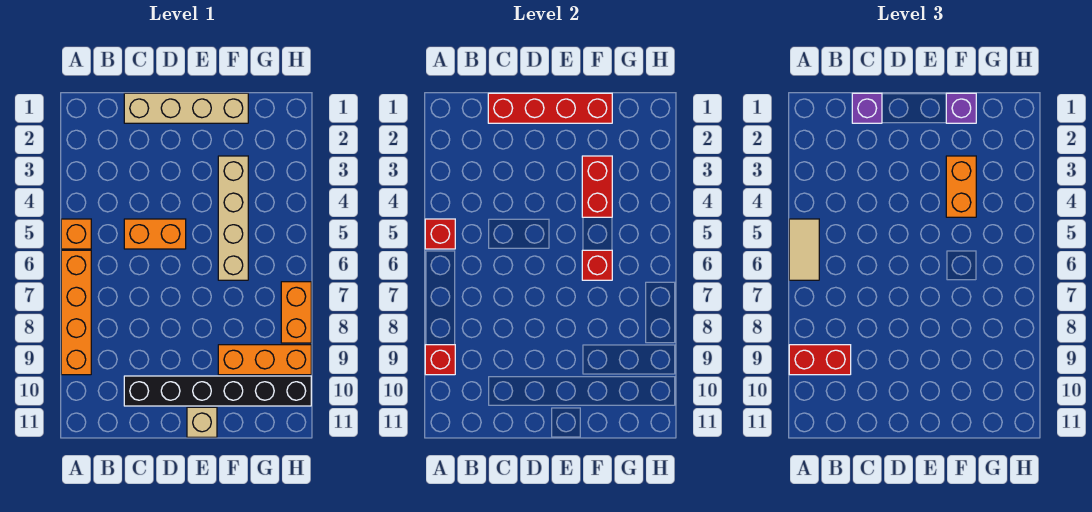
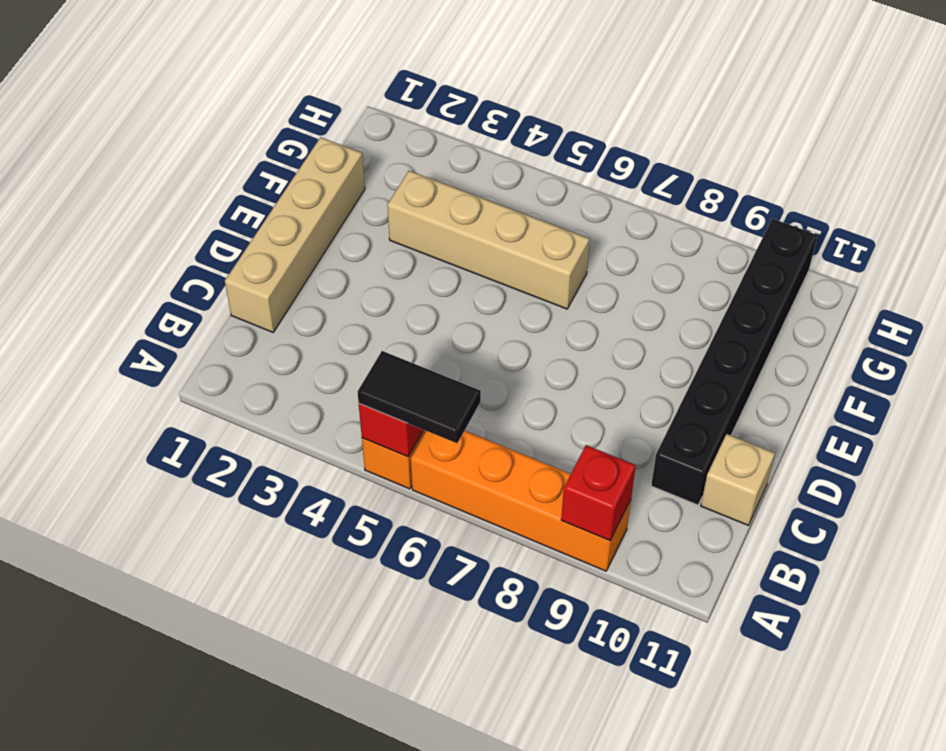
black tile A5:A6 level 3 -> tan tile A5:A6 level 3
tan brick C11 level 1 -> tan brick E11 level 1
none -> orange brick C5:D5 level 1
none -> orange brick F9:H9 level 1
none -> orange brick H7:H8 level 1

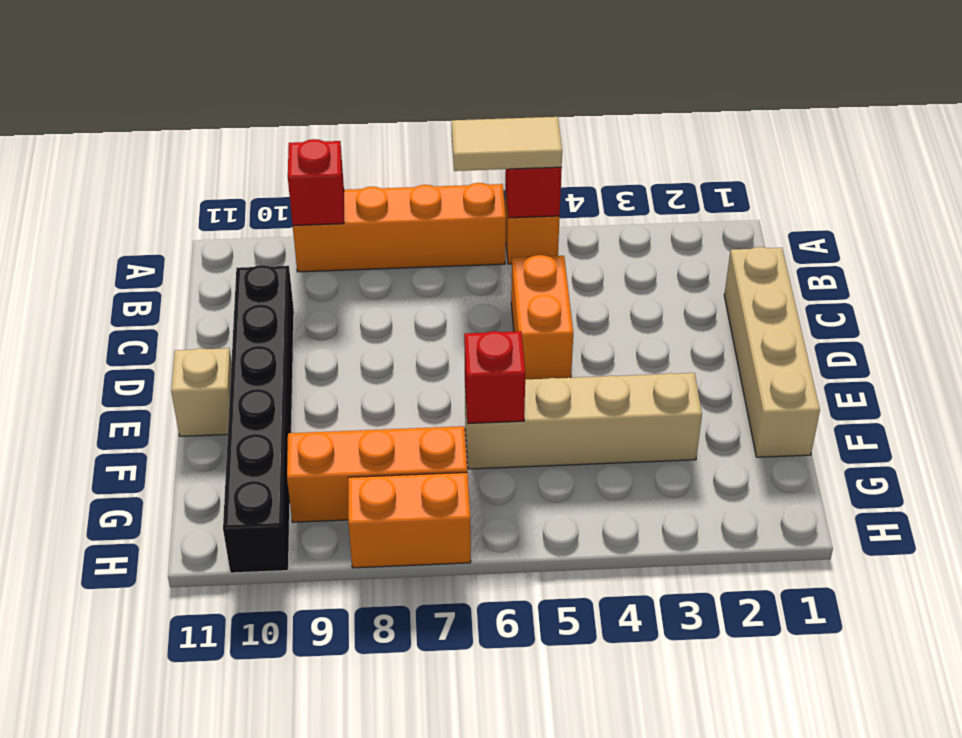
orange brick G7:G9 level 1 -> orange brick F9:H9 level 1
none -> red brick C1:F1 level 2
none -> red brick F3:F4 level 2
none -> red brick A9:B9 level 3

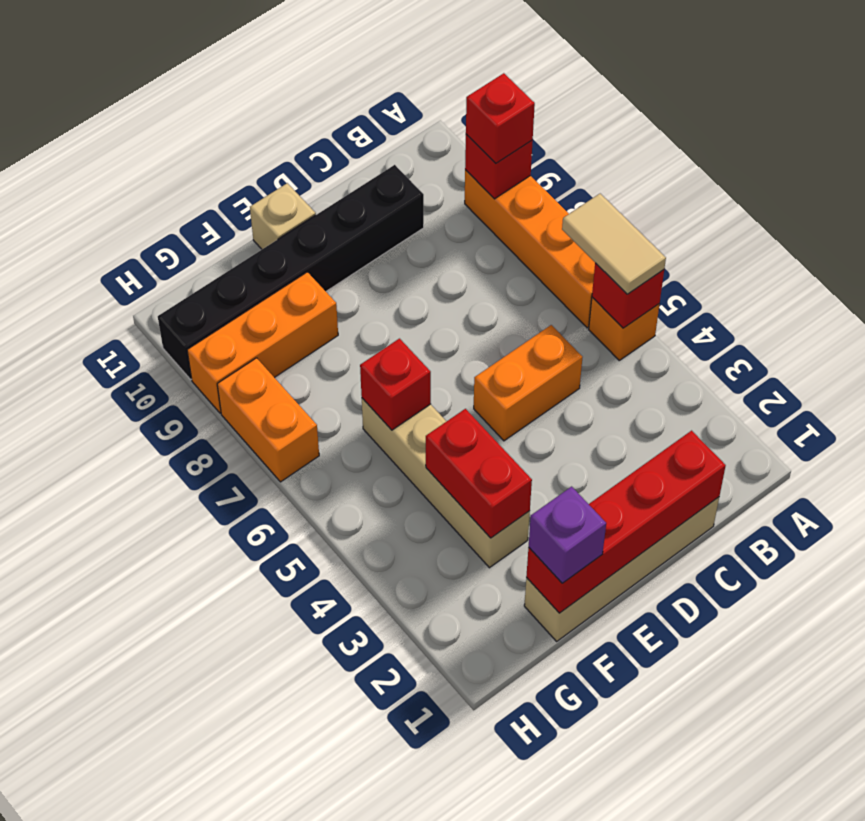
red brick A9 level 3 -> red brick A9:B9 level 3
none -> purple brick C1 level 3
none -> orange brick F3:F4 level 3

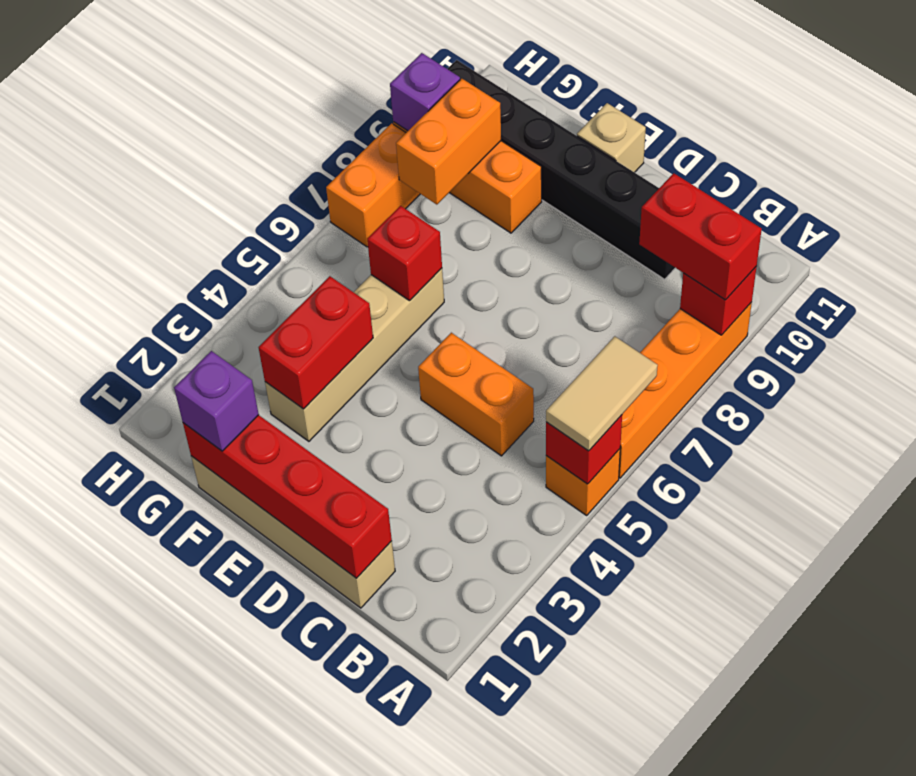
orange brick G8:G9 level 2 -> orange brick F3:F4 level 3
purple brick H9 level 2 -> purple brick C1 level 3

